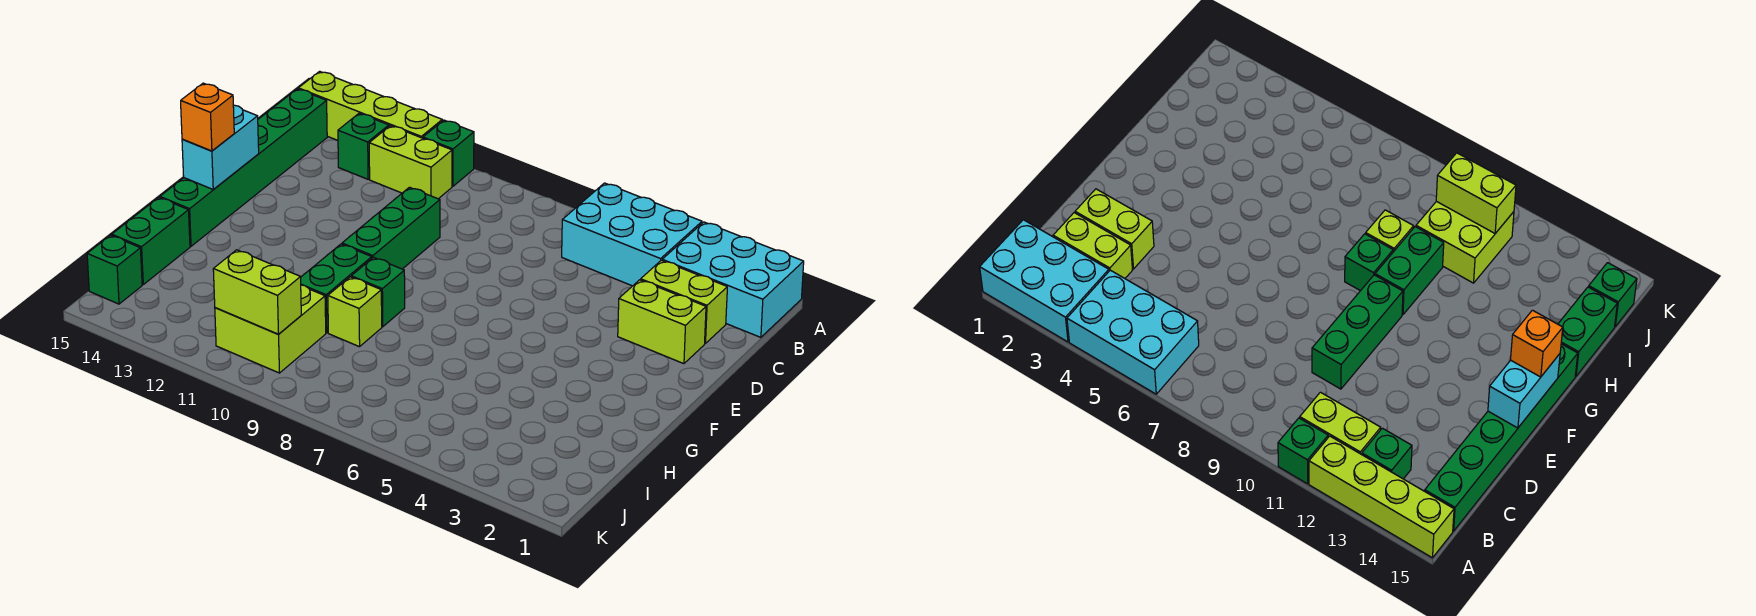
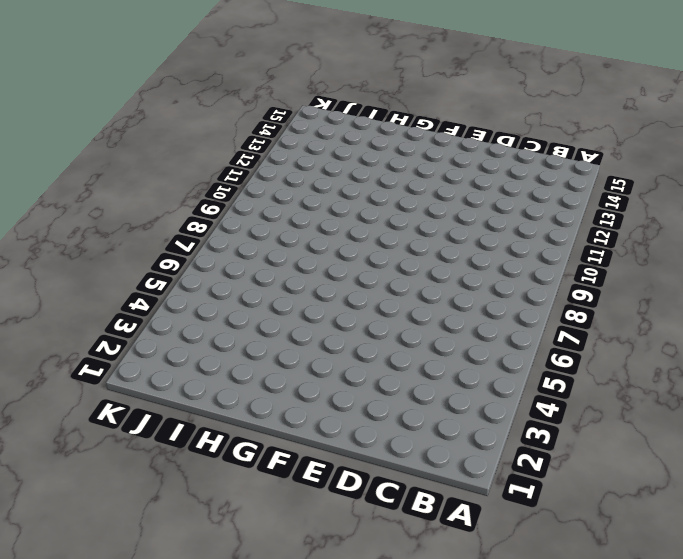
none -> cyan brick A1:B3 level 1
none -> cyan brick A4:B6 level 1
none -> green brick A11 level 1

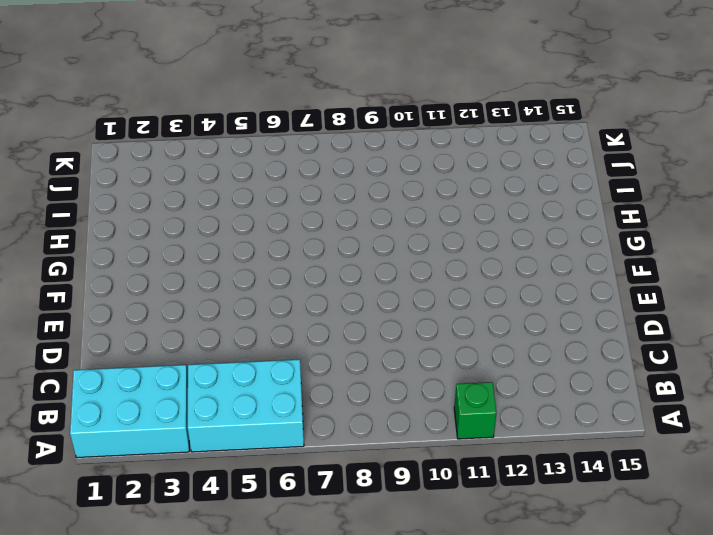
none -> lime brick A12:A15 level 1
none -> lime brick B11:B12 level 1
none -> green brick B13 level 1

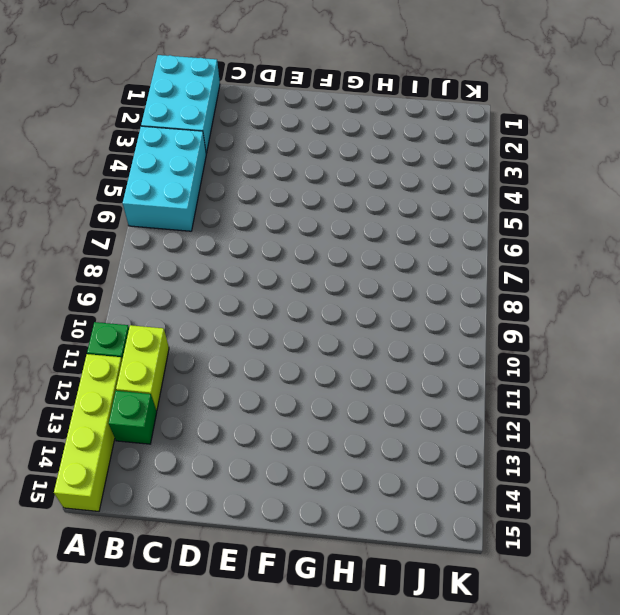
none -> green brick B15:G15 level 1
none -> lime brick C2:C3 level 1
none -> lime brick D2:D3 level 1

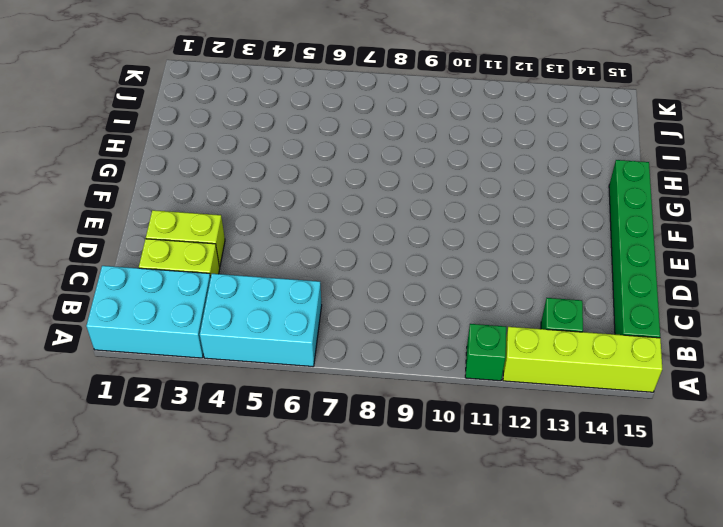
none -> lime brick B11:B12 level 1
none -> green brick D10:F10 level 1
none -> green brick G9 level 1

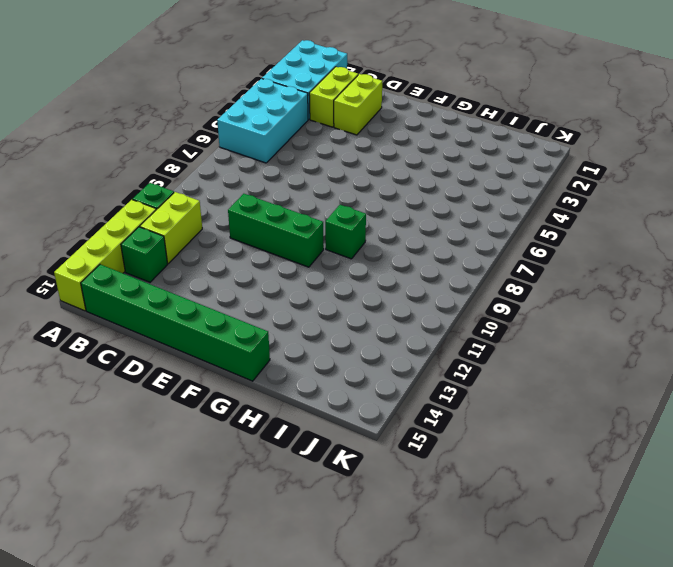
none -> green brick G10:H10 level 1
none -> lime brick H9 level 1
none -> green brick H15:I15 level 1

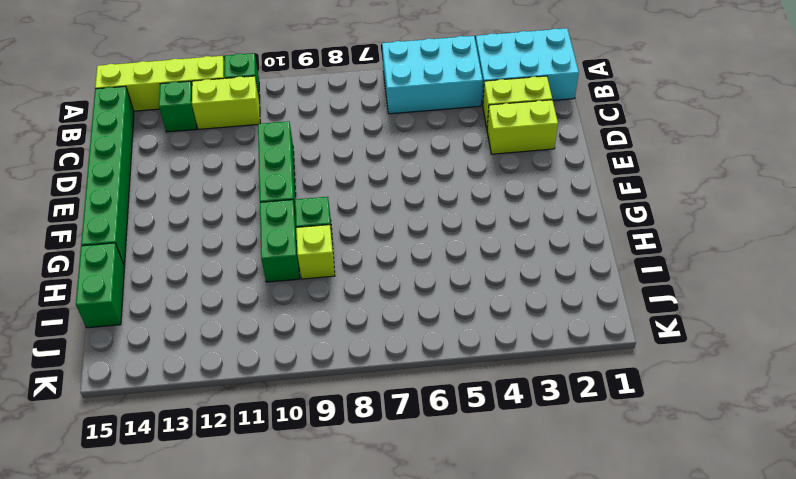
none -> lime brick I10:J11 level 1
none -> green brick J15 level 1
none -> cyan brick E15:F15 level 2

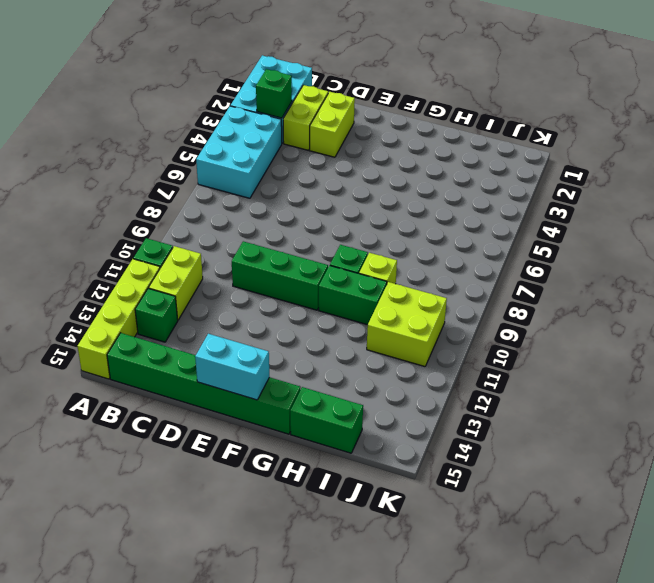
green brick B3 level 2 -> green brick J15 level 1
none -> lime brick J10:J11 level 2
none -> orange brick F15 level 3

